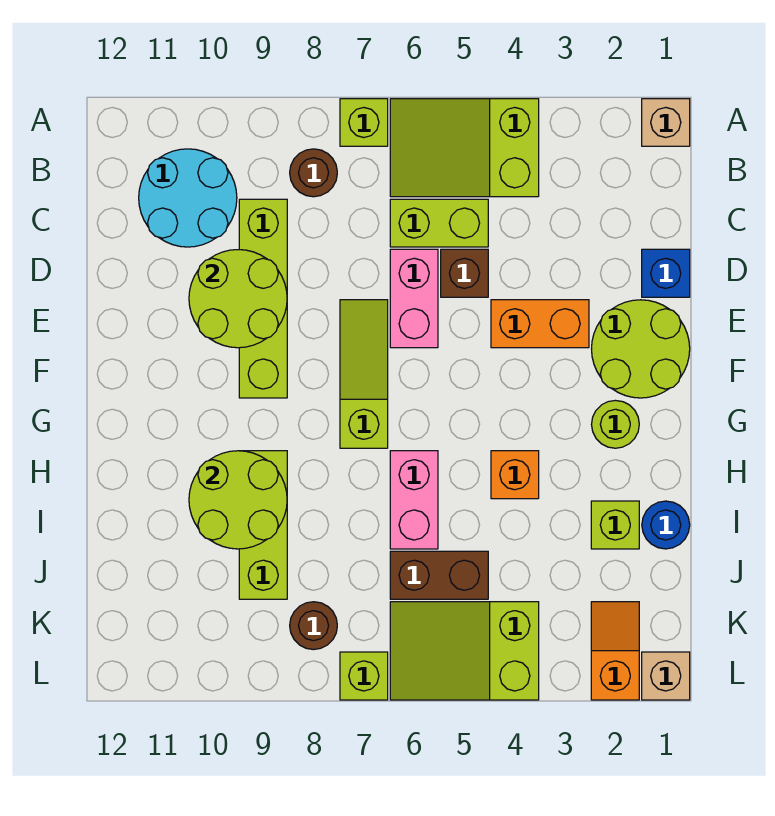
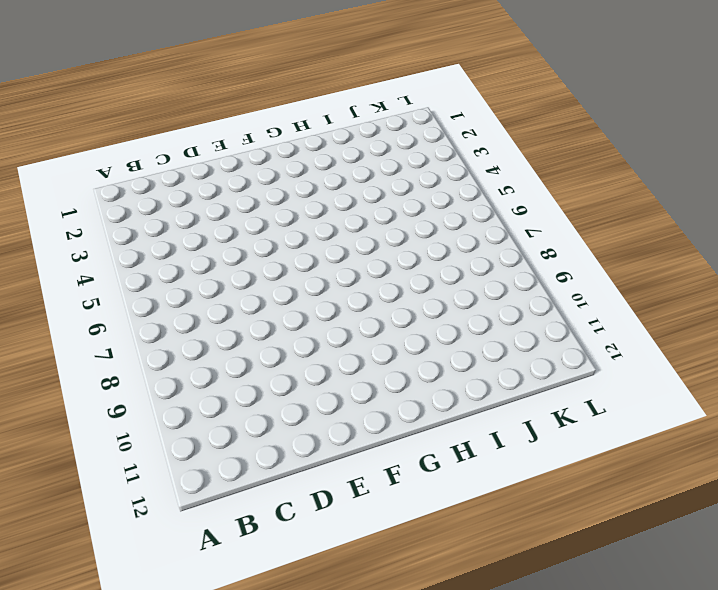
none -> tan brick A1 level 1
none -> lime slope A4:B6 level 1 top 4
none -> lime brick A7 level 1

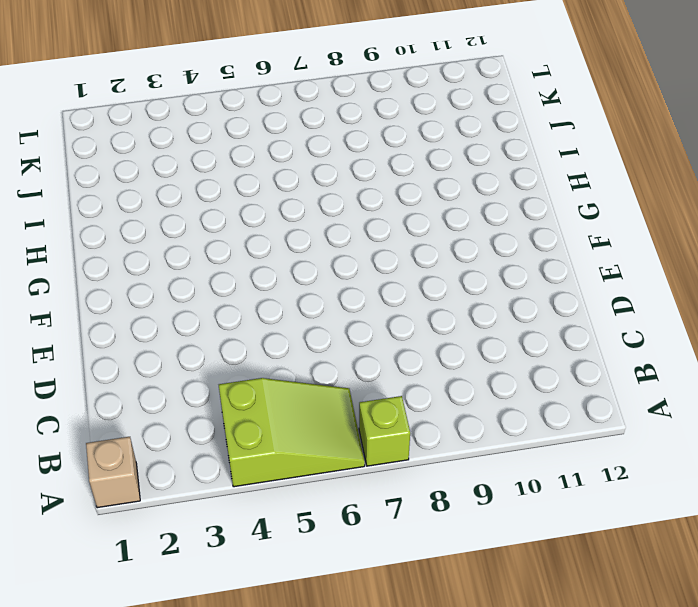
none -> brown round brick B8 level 1
none -> cyan round brick B10:C11 level 1
none -> lime brick C5:C6 level 1

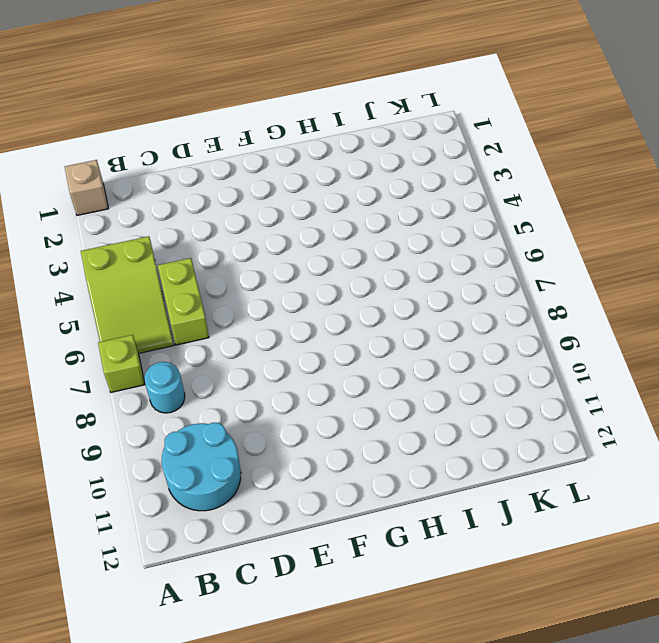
cyan round brick B8 level 1 -> brown round brick B8 level 1
none -> lime brick C9:F9 level 1
none -> blue brick D1 level 1
none -> brown brick D5 level 1

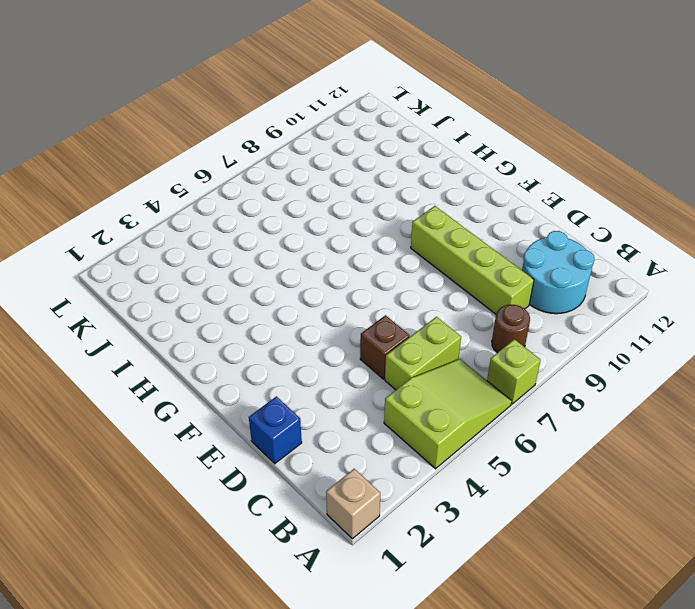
none -> pink brick D6:E6 level 1
none -> lime round brick E1:F2 level 1
none -> orange brick E3:E4 level 1

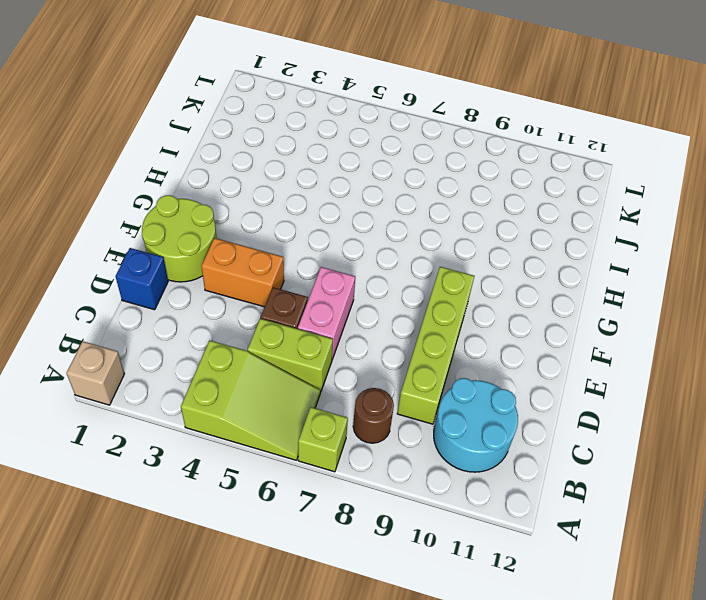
none -> lime slope E7:G7 level 1 top G
none -> lime round brick G2 level 1
none -> orange brick H4 level 1

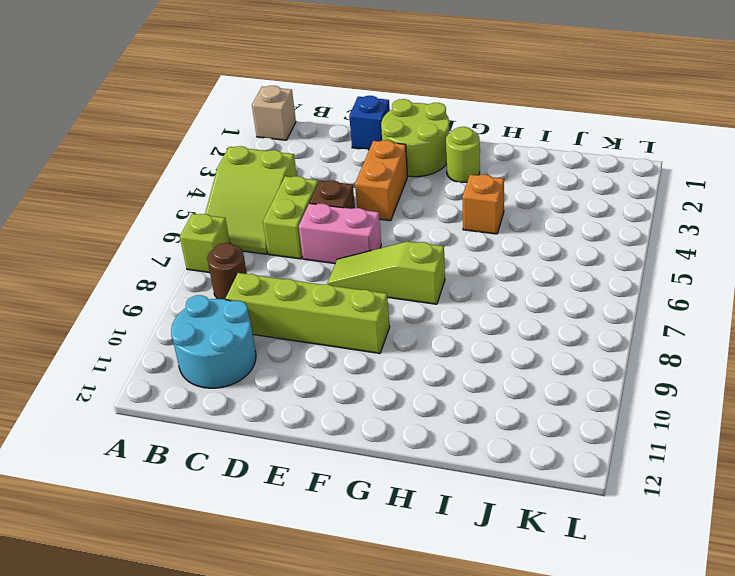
none -> pink brick H6:I6 level 1
none -> lime brick H9:J9 level 1
none -> blue round brick I1 level 1

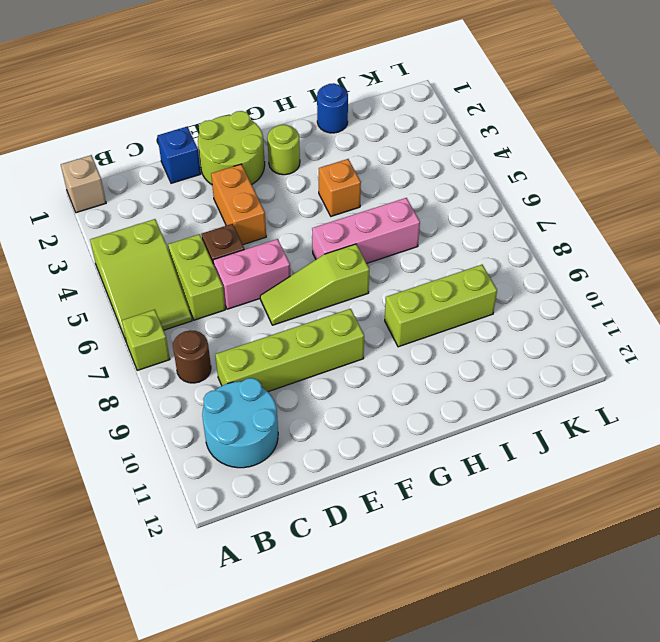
pink brick G6:I6 level 1 -> pink brick H6:I6 level 1
none -> lime brick I2 level 1
none -> brown brick J5:J6 level 1
none -> orange slope K2:L2 level 1 top L

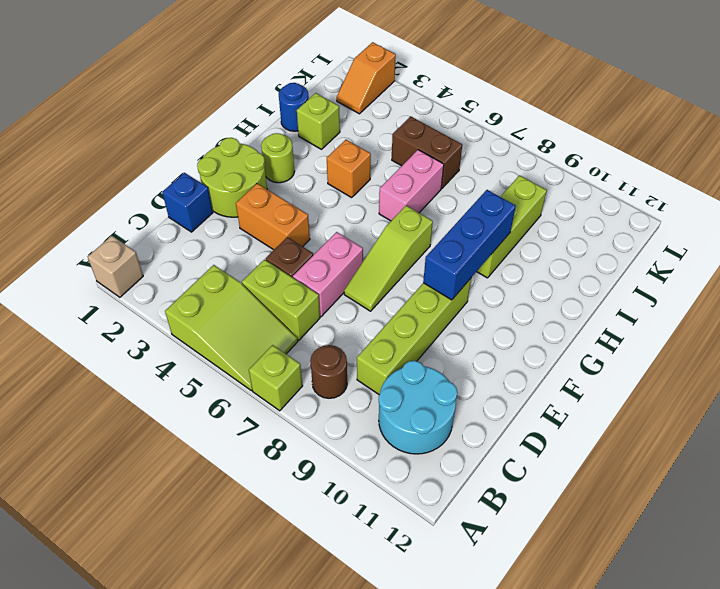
blue brick F9:H9 level 2 -> lime round brick H9:I10 level 2
none -> lime slope K4:L6 level 1 top 4
none -> brown round brick K8 level 1
none -> tan brick L1 level 1

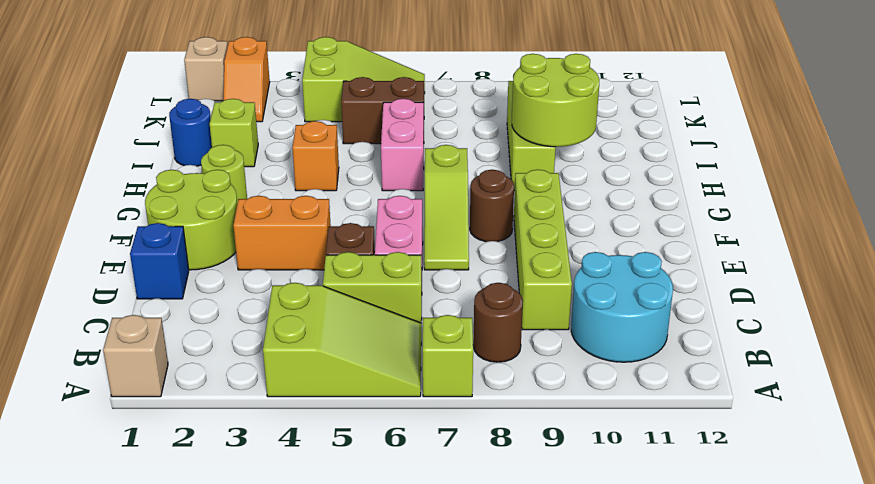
brown round brick F8 level 1 -> brown round brick K8 level 1
none -> lime brick L7 level 1
none -> lime round brick D9:E10 level 2

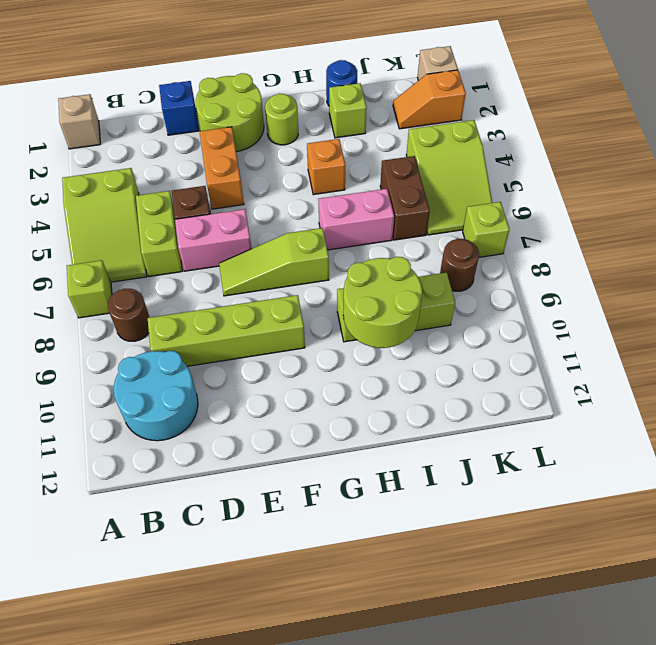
none -> lime round brick D9:E10 level 2

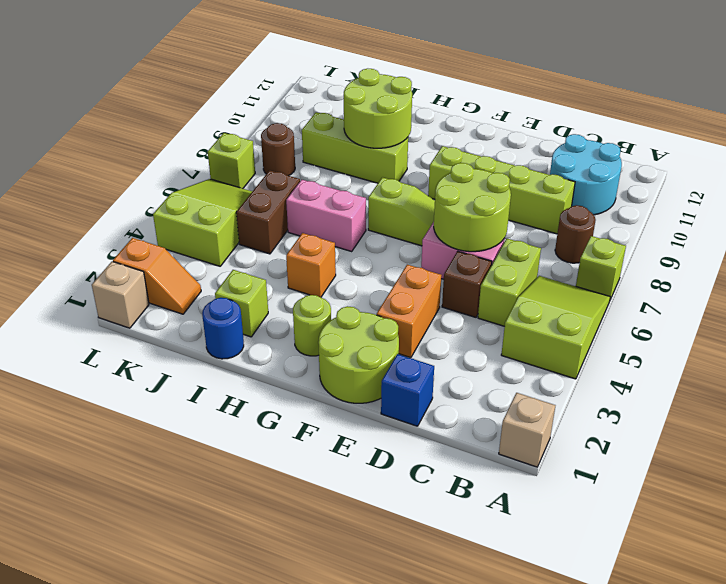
lime round brick D6:E7 level 2 -> lime round brick D9:E10 level 2

